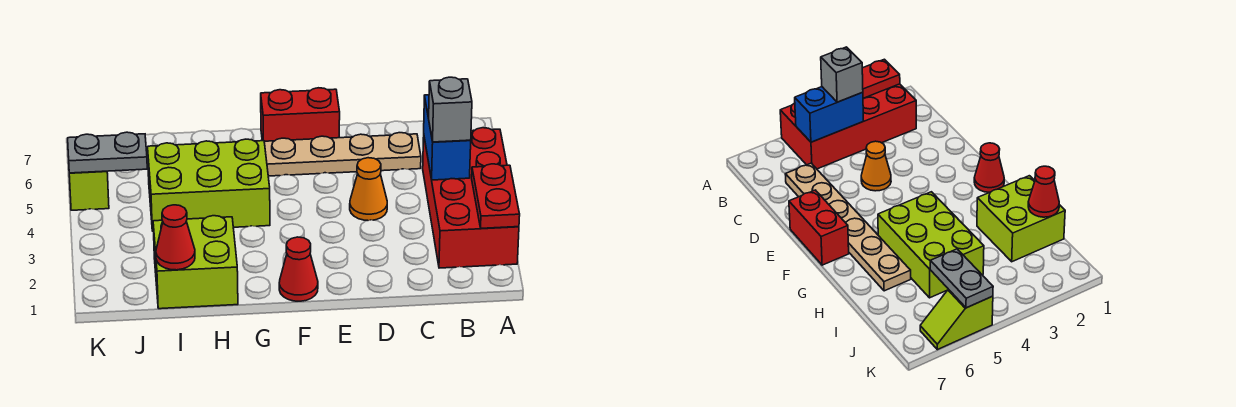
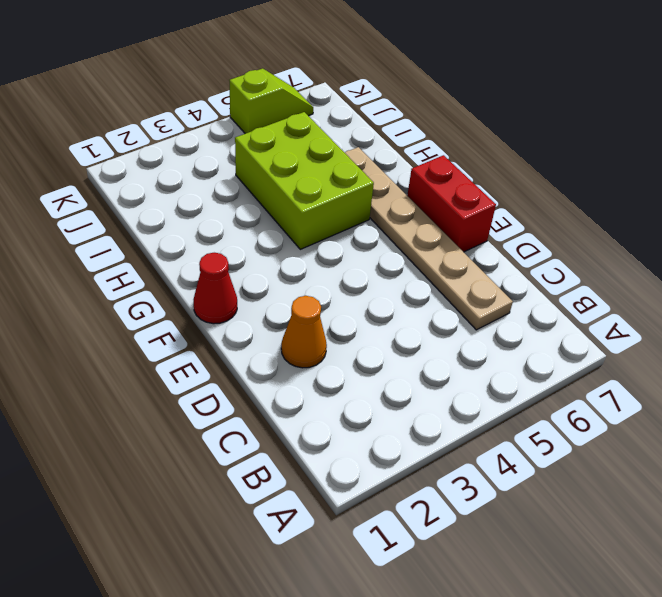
orange cone D2 level 1 -> orange cone D4 level 1
none -> red brick A2:B5 level 1
none -> lime brick H1:I2 level 1
none -> red plate A2:A3 level 2

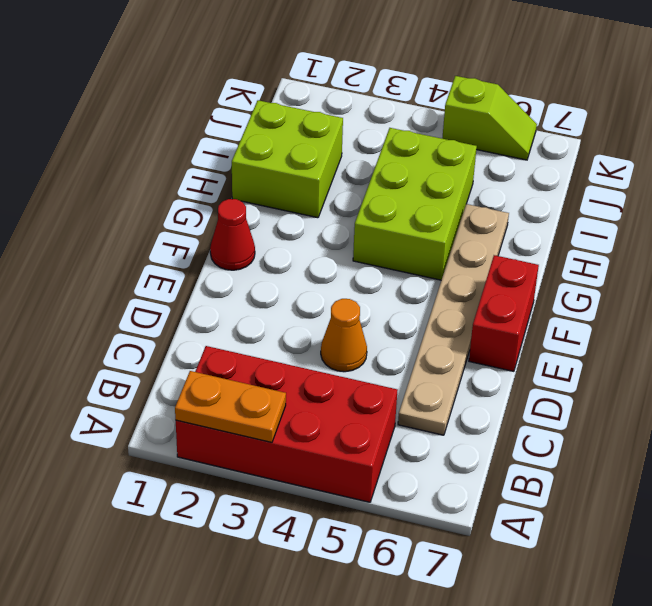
orange plate A2:A3 level 2 -> red plate A2:A3 level 2
none -> blue brick B4:B5 level 2
none -> red cone I1 level 2
none -> grey plate J5:K5 level 2

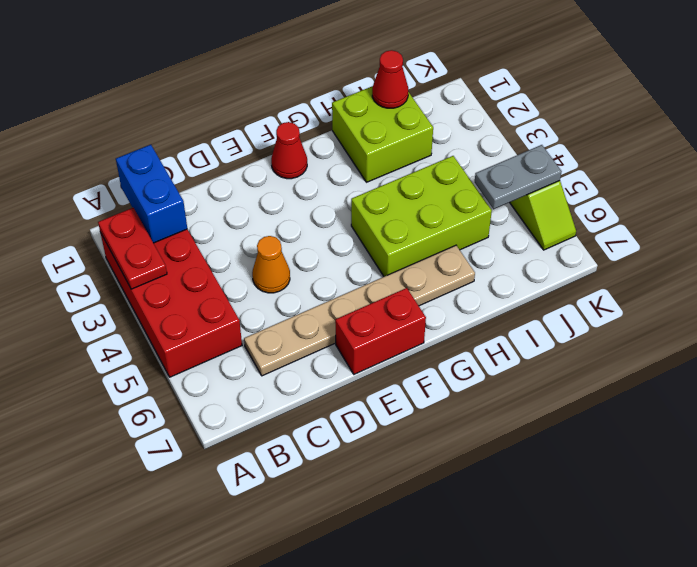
blue brick B1:B2 level 2 -> blue brick B4:B5 level 2
none -> grey brick B4 level 3

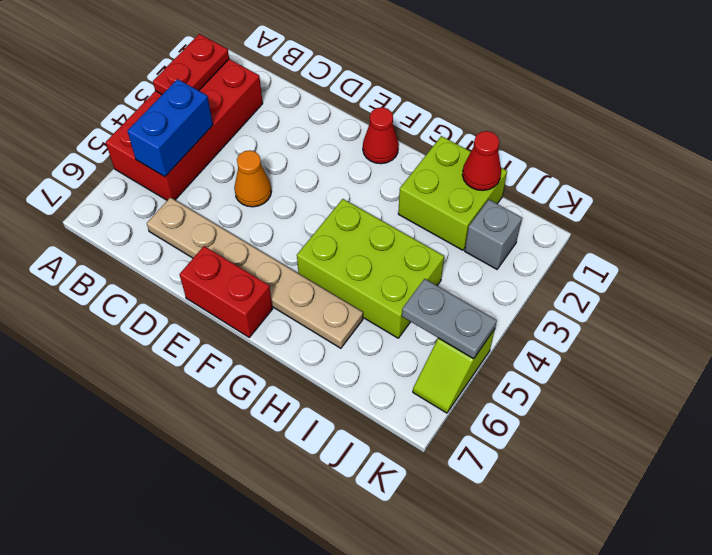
grey brick J2 level 1 -> grey brick B4 level 3

